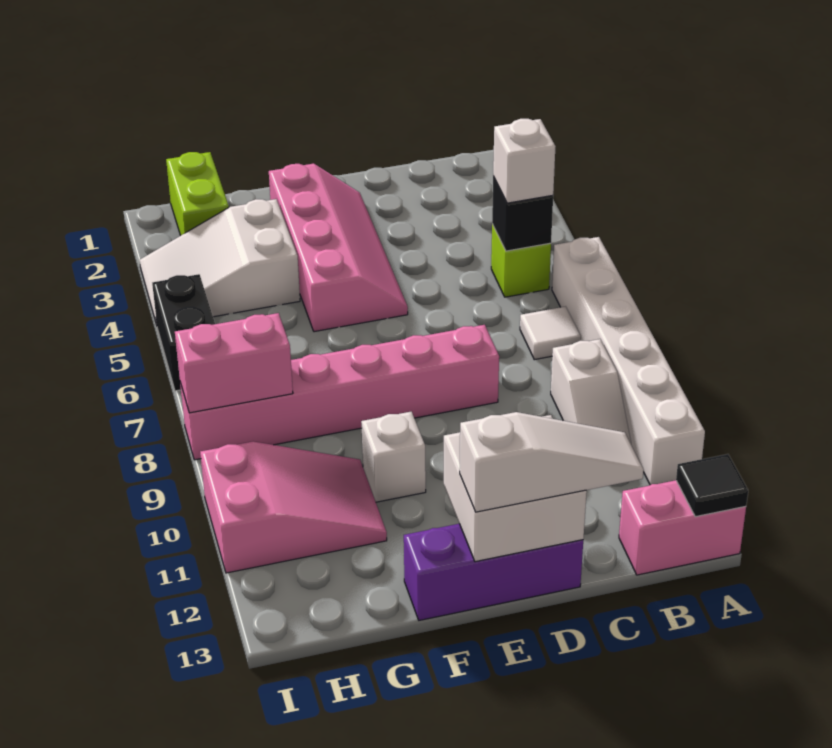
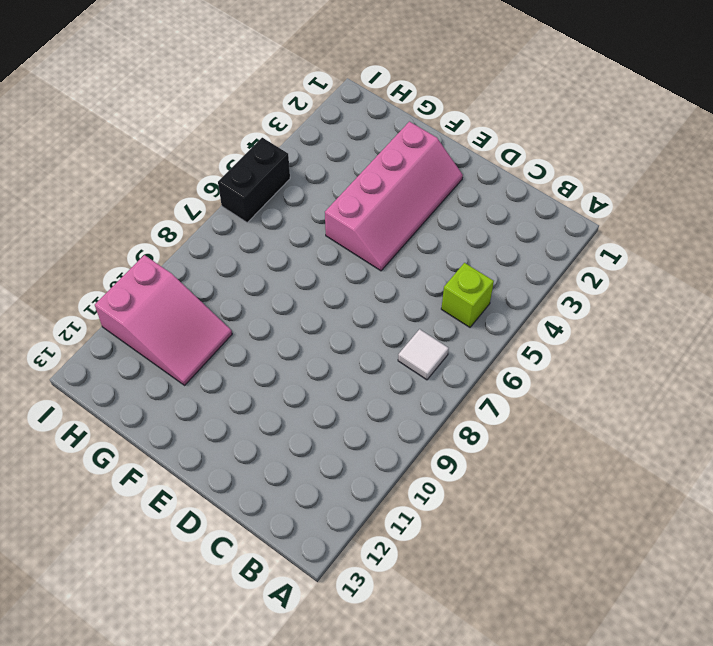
none -> white brick A6:A11 level 1
none -> pink brick A13:B13 level 1
none -> white slope B9:B10 level 1 top 9

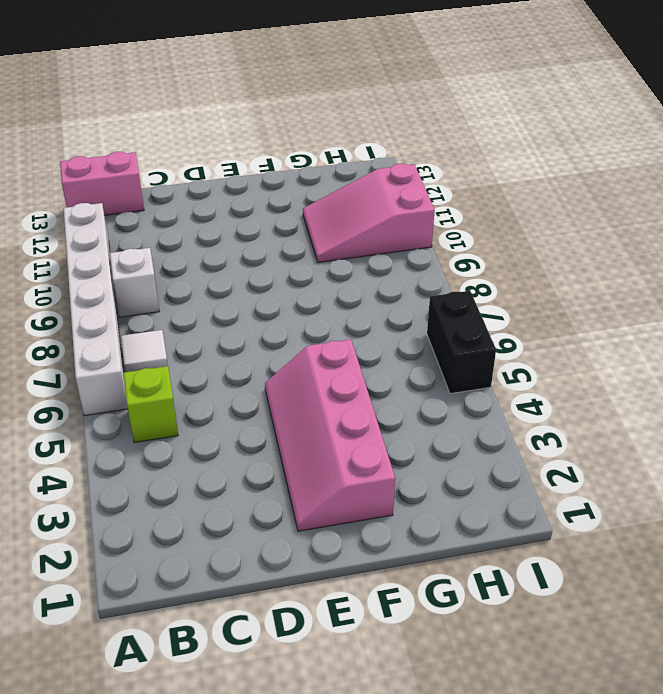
none -> pink brick D8:I8 level 1
none -> purple brick D13:F13 level 1
none -> white brick F10 level 1

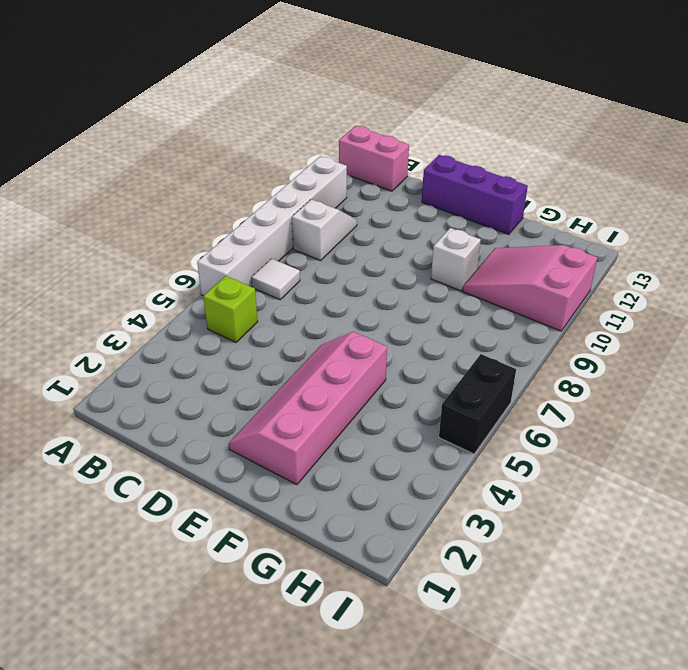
none -> pink brick D8:I8 level 1
none -> white slope G3:I4 level 1 top G
none -> lime brick H1:H2 level 1

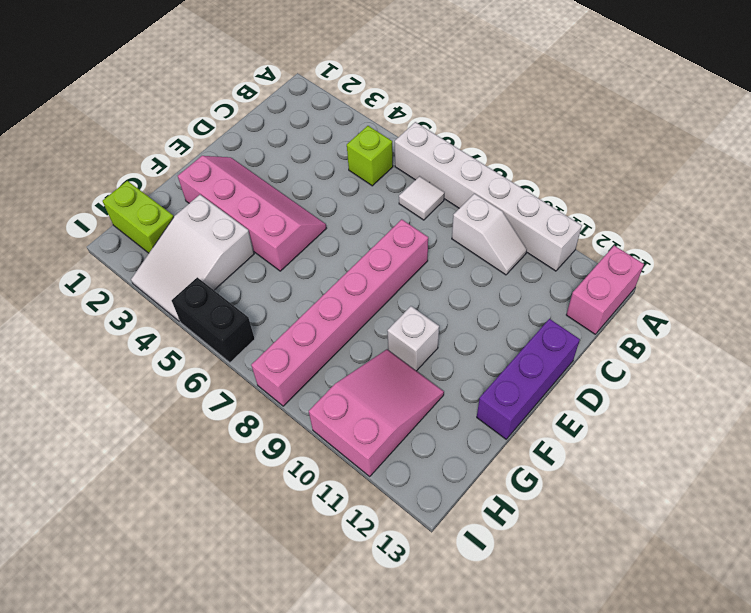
none -> black tile A13 level 2
none -> black brick B5 level 2
none -> white brick D12:E13 level 2

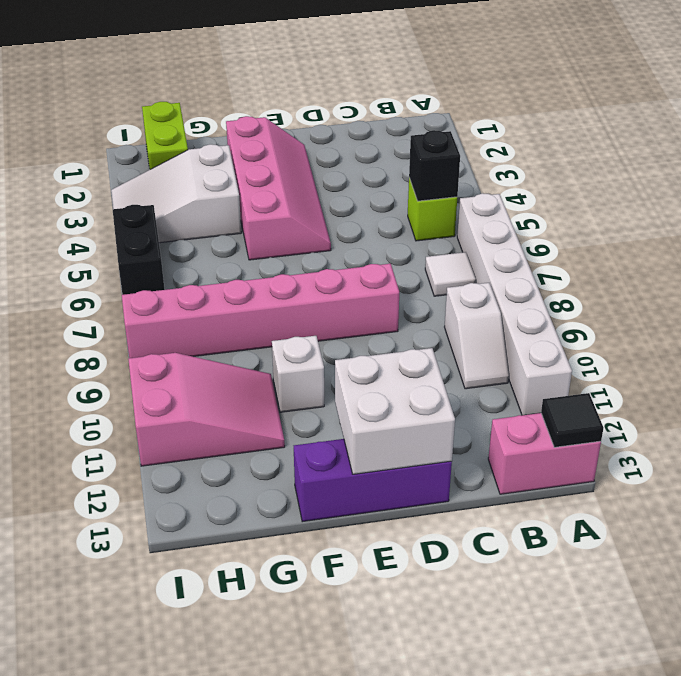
none -> pink brick H8:I8 level 2
none -> white brick B5 level 3
none -> white slope C13:E13 level 3 top E

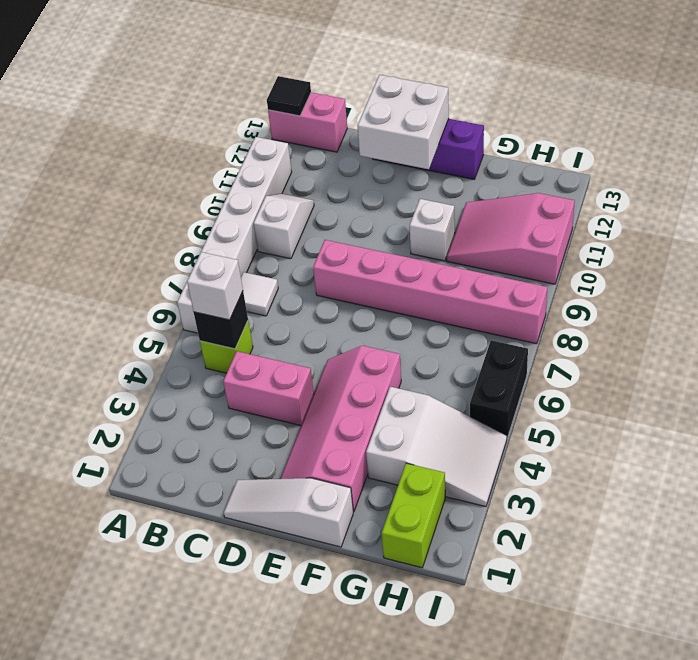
pink brick C4:D4 level 1 -> pink brick H8:I8 level 2
white slope D1:F1 level 1 top F -> white slope C13:E13 level 3 top E

